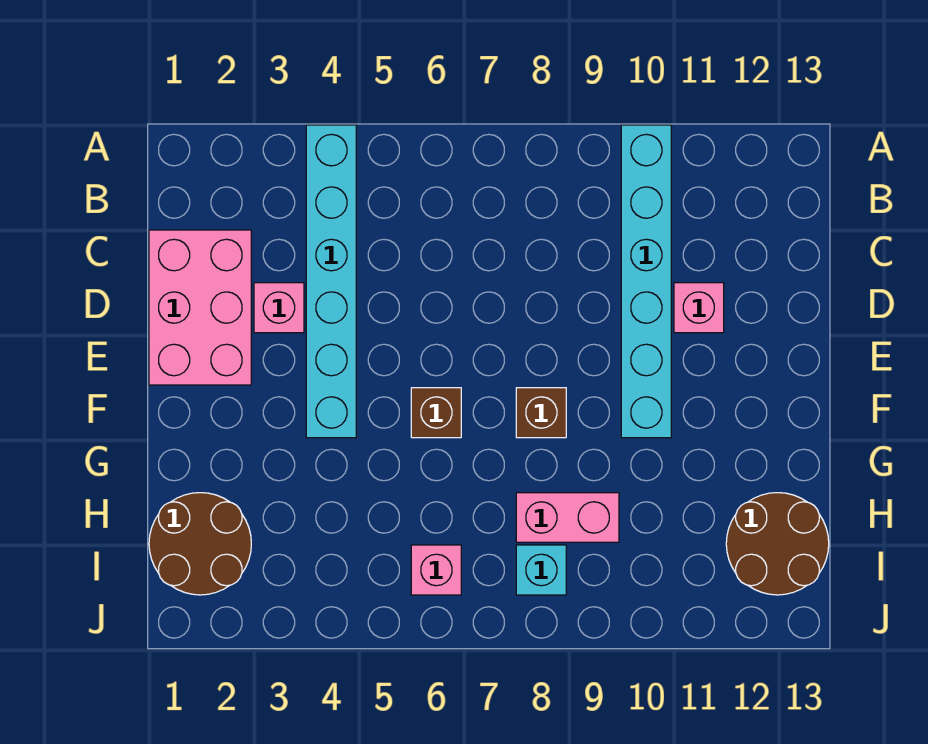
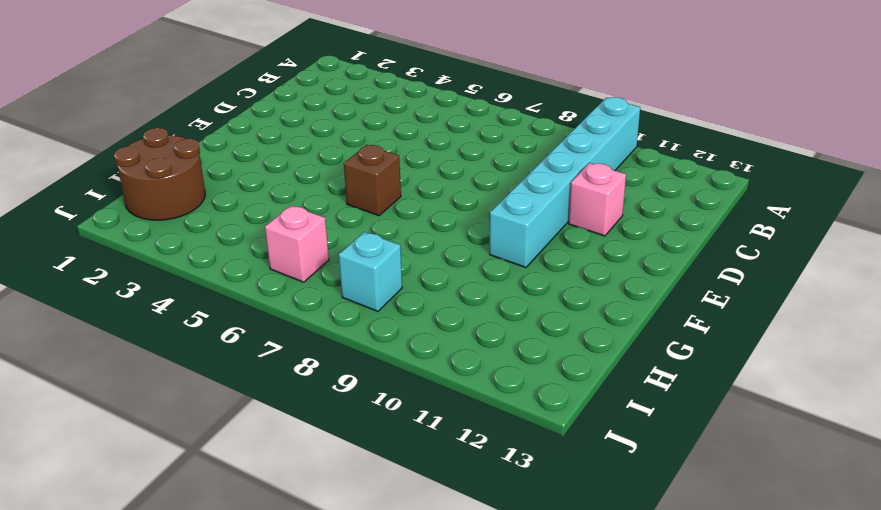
none -> cyan brick A4:F4 level 1
none -> pink brick C1:E2 level 1
none -> pink brick D3 level 1

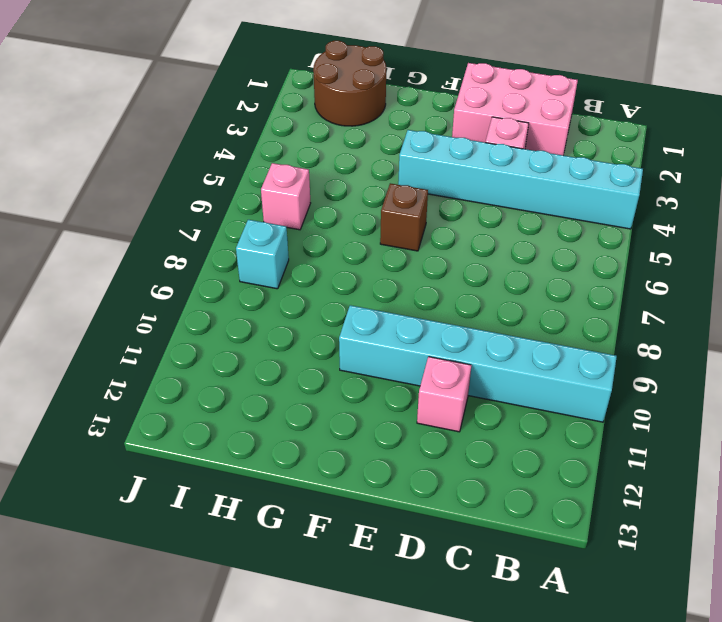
none -> brown brick F8 level 1
none -> pink brick H8:H9 level 1
none -> brown round brick H12:I13 level 1

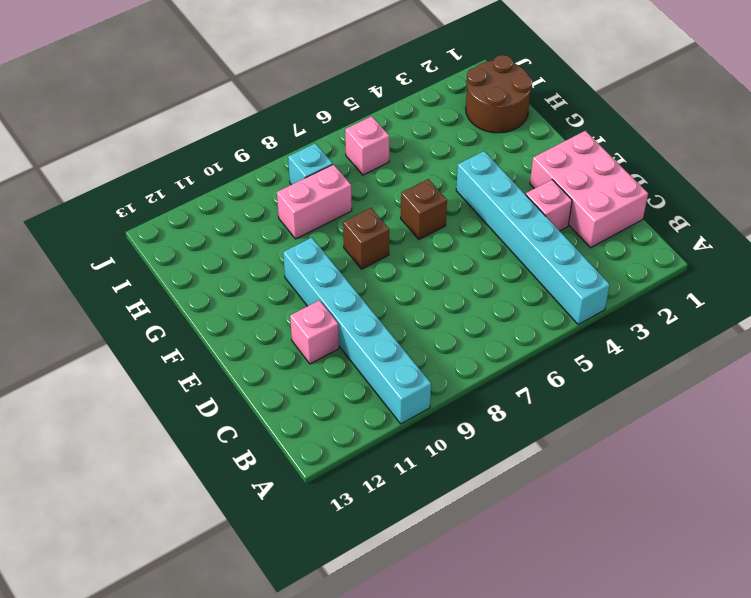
none -> brown round brick H12:I13 level 1

